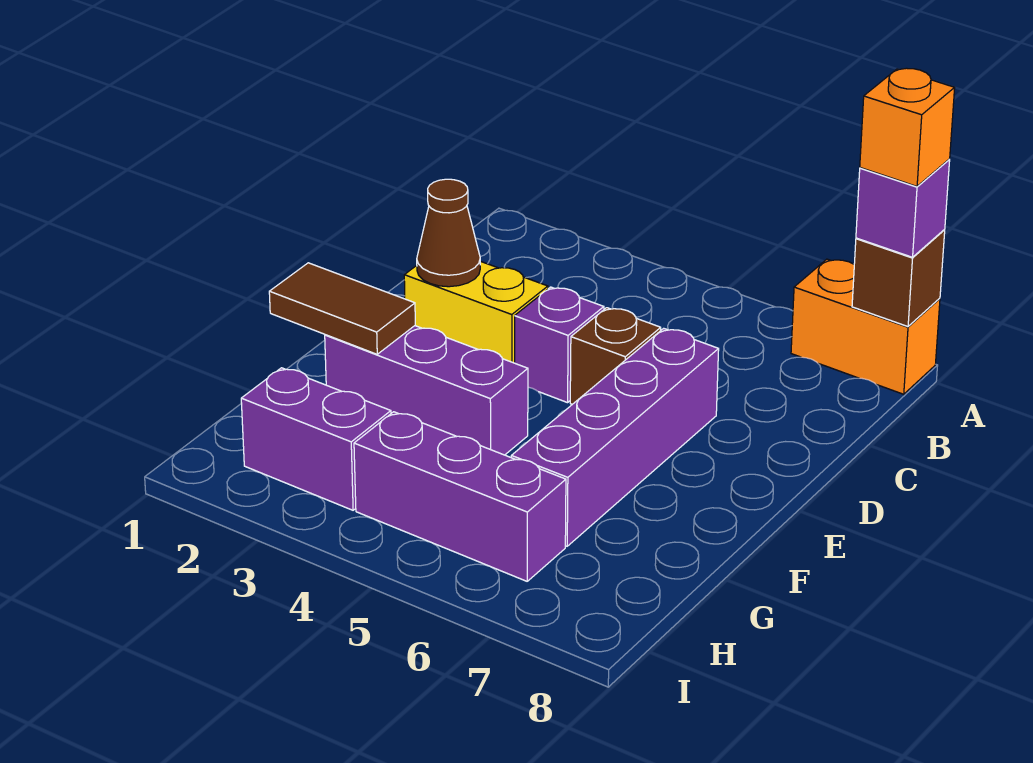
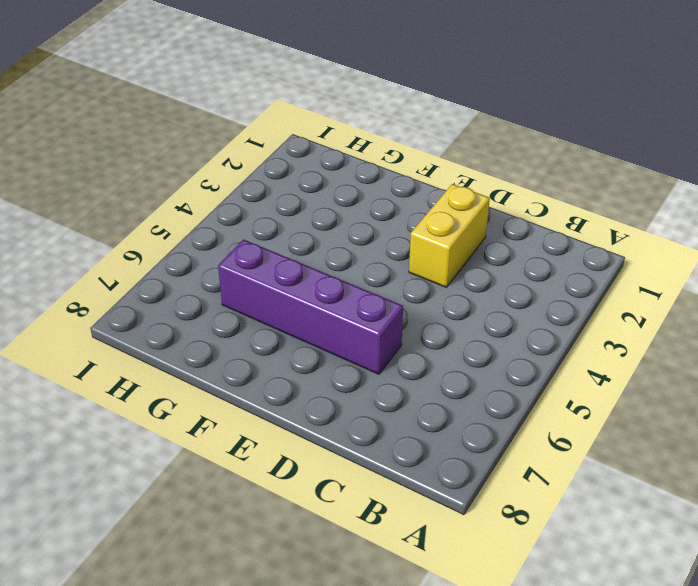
none -> orange brick A7:A8 level 1
none -> purple brick D4 level 1
none -> brown brick D5 level 1

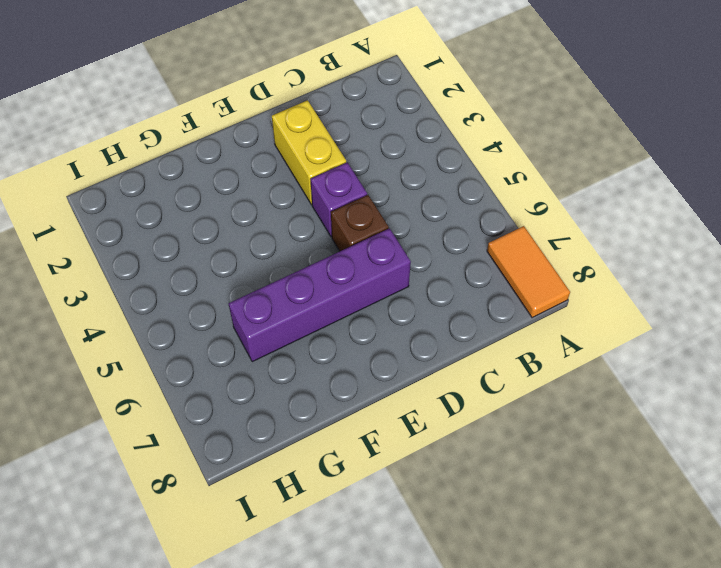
orange tile A7:A8 level 1 -> orange brick A7:A8 level 1
none -> purple brick F2:F4 level 1
none -> purple brick H2:H3 level 1
none -> purple brick H4:H6 level 1

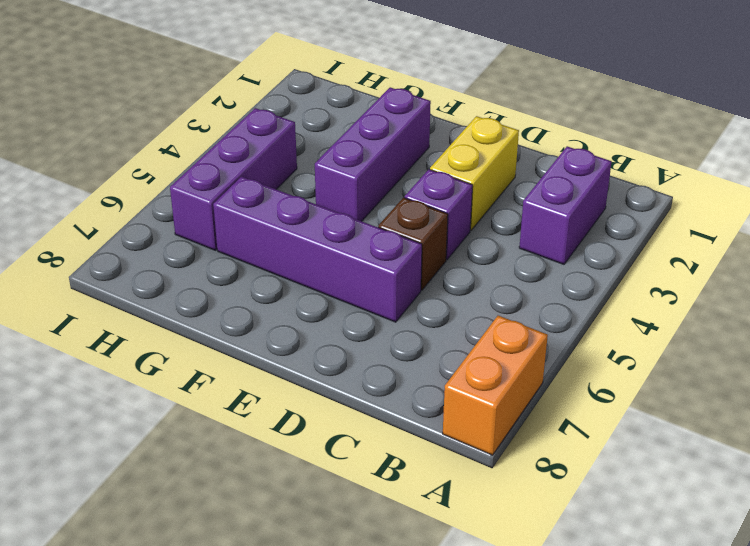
purple brick B2:B3 level 1 -> purple brick H2:H3 level 1
none -> brown brick A8 level 2
none -> brown cone D2 level 2
none -> brown tile F1:F2 level 2

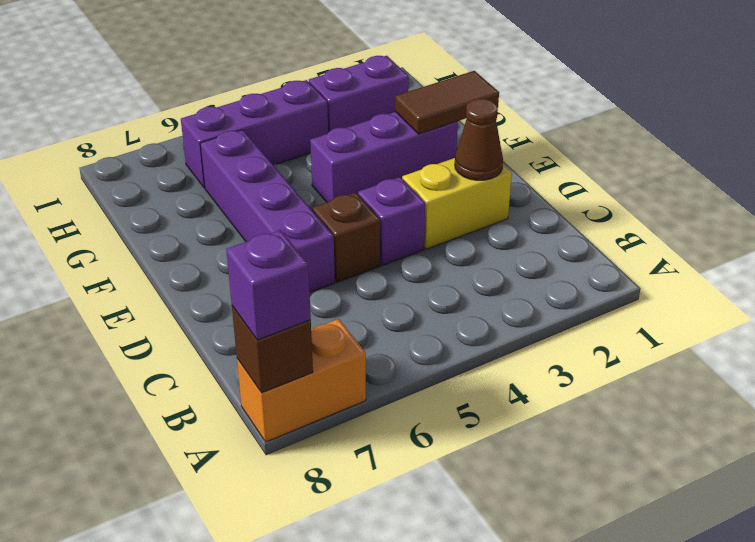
none -> orange brick A8 level 4

